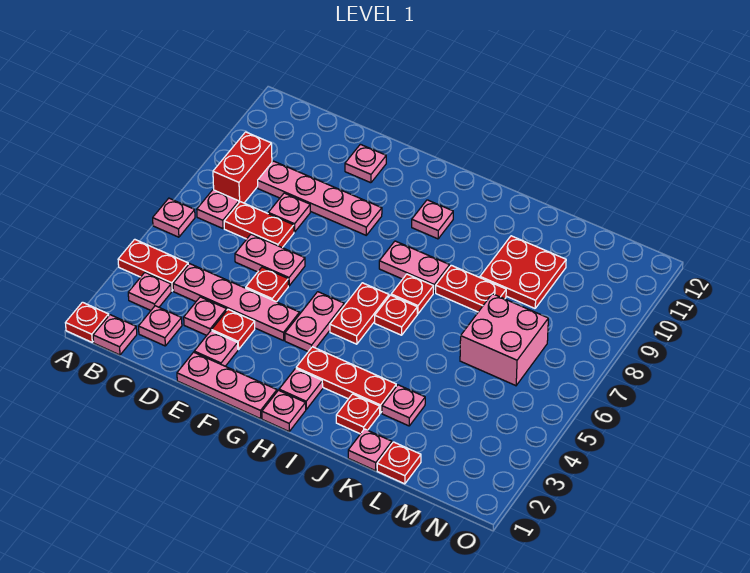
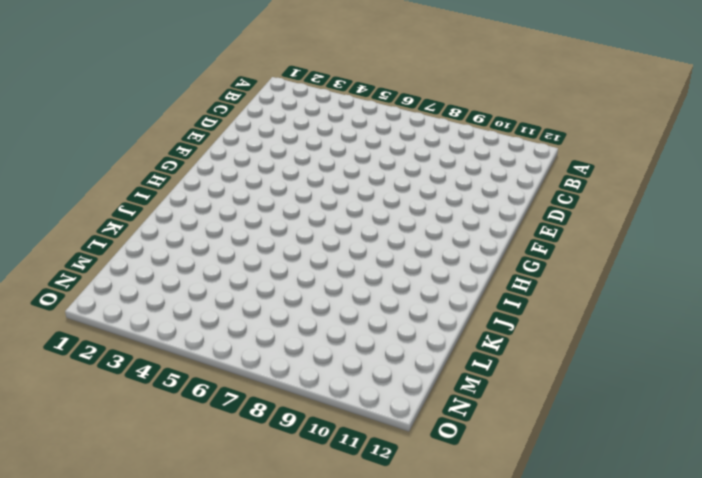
none -> red plate A1 level 1
none -> red plate A4:B4 level 1
none -> pink plate A6 level 1
none -> pink plate B1 level 1

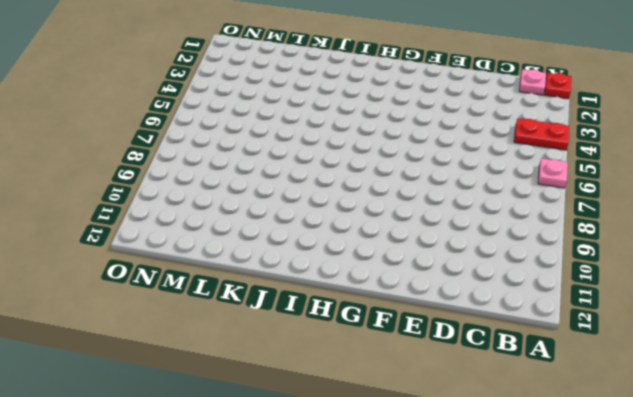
none -> pink plate B3 level 1
none -> pink plate B7 level 1
none -> red brick B8:B9 level 1
none -> pink plate C2 level 1

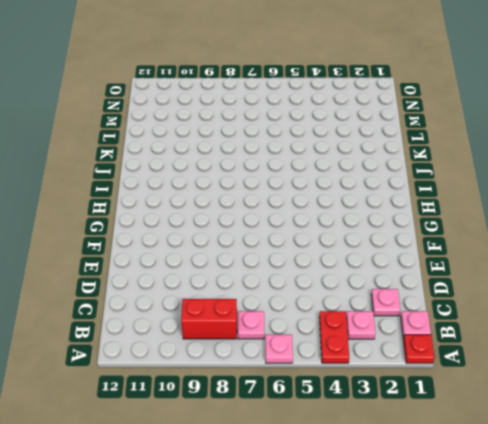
none -> pink plate C4:F4 level 1
none -> red plate C7:D7 level 1
none -> pink plate C9:F9 level 1
none -> pink plate D3 level 1

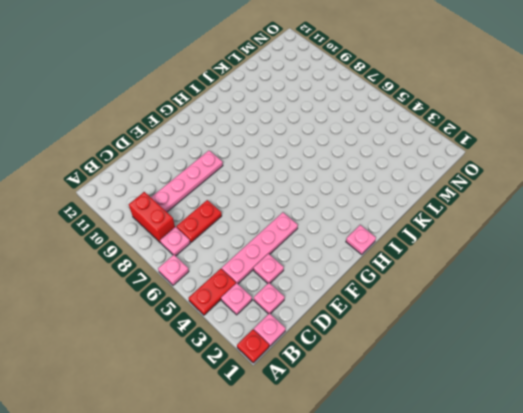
none -> pink plate D6:E6 level 1
none -> pink plate D8 level 1
none -> pink plate E1:G1 level 1
none -> pink plate E2 level 1

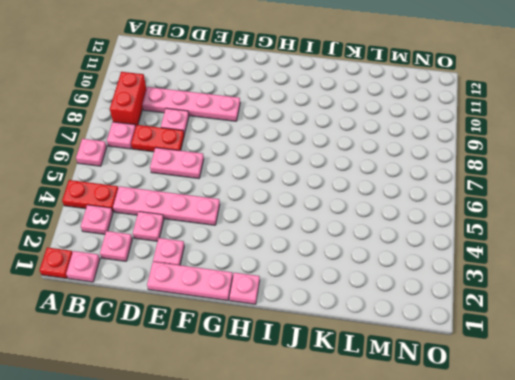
none -> red plate E3 level 1
none -> red plate E5 level 1
none -> pink plate E11 level 1
none -> pink plate G4:G5 level 1

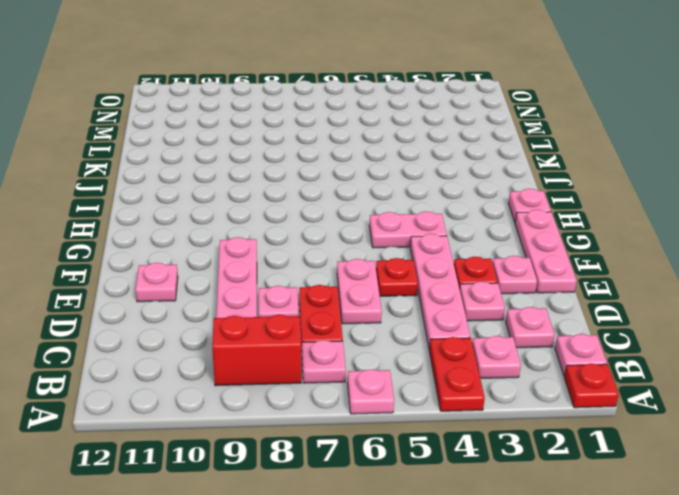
none -> pink plate H2 level 1
none -> red plate H3:J3 level 1
none -> red plate H5:H6 level 1
none -> pink plate H8:I8 level 1

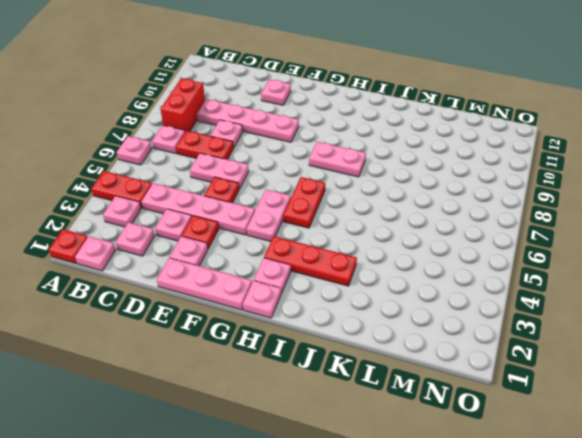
none -> pink plate H10 level 1
none -> red plate I6 level 1
none -> red plate I7 level 1
none -> red plate J2 level 1

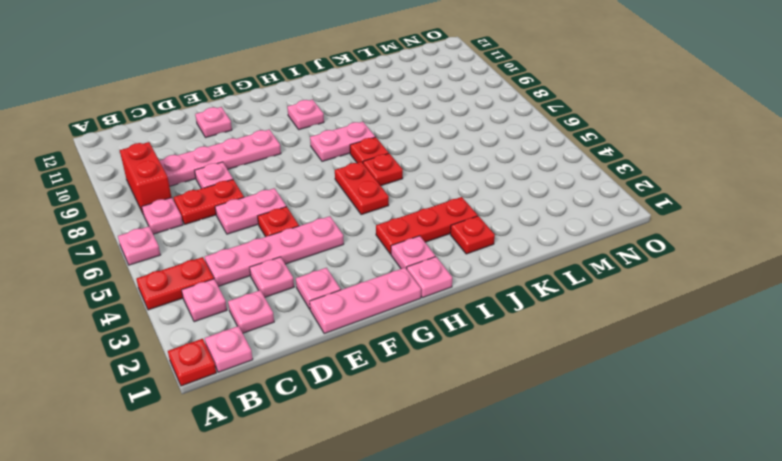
none -> red plate E3 level 1
none -> pink plate G4:G5 level 1
none -> red plate J8:K8 level 1
none -> pink plate K1 level 1

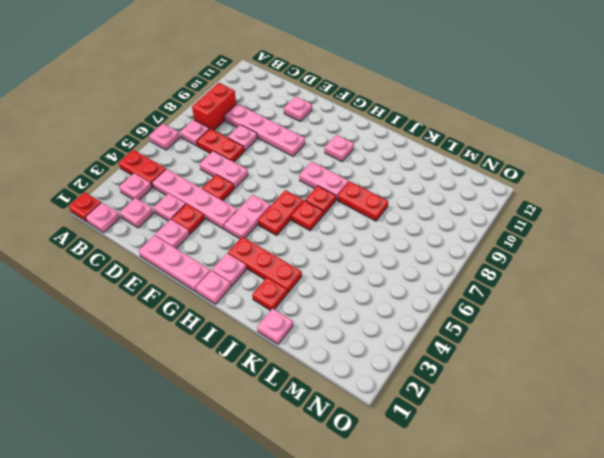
none -> pink plate K3 level 1
none -> red plate K9:L10 level 1
none -> red plate L1 level 1
none -> pink brick L6:M7 level 1

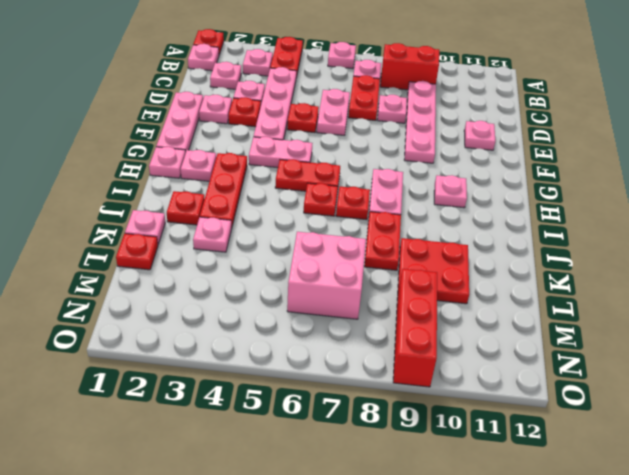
red brick M9:O9 level 1 -> none

